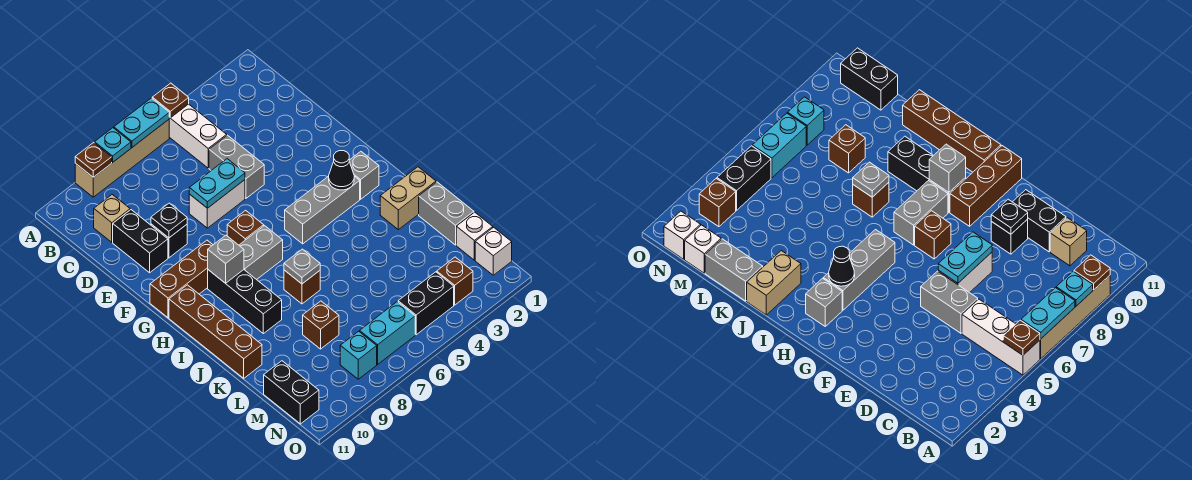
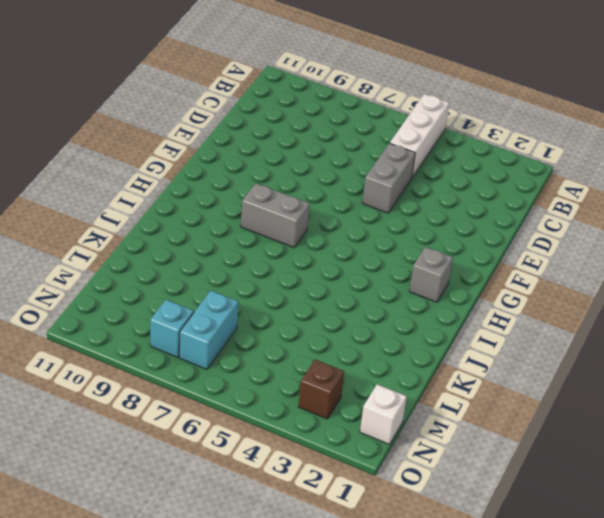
cyan brick M7:N7 level 1 -> cyan brick N6:N7 level 1
none -> tan brick A6:A9 level 1
none -> tan brick C10 level 1
none -> black brick D10:E10 level 1
none -> white brick E6:E7 level 1

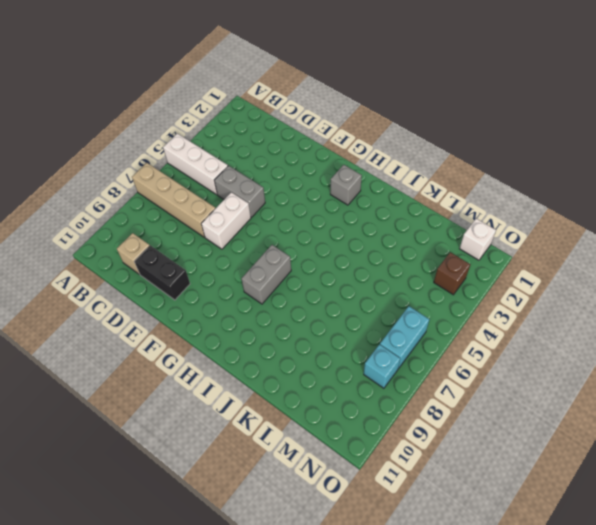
tan brick A7:D7 level 1 -> tan brick A6:A9 level 1
none -> black brick E9 level 1
none -> brown brick G7 level 1
none -> brown brick G9:G11 level 1
none -> grey brick H3:H5 level 1

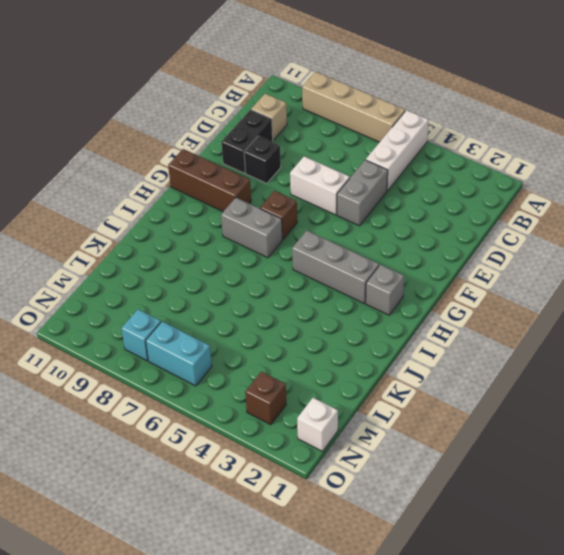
none -> black brick H9:J9 level 1
none -> brown brick H11:K11 level 1
none -> tan brick J1:J2 level 1
none -> brown brick J7 level 1

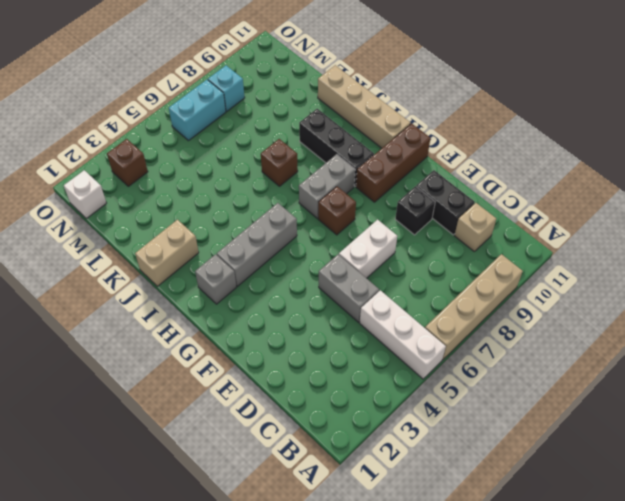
tan brick H11:K11 level 1 -> brown brick H11:K11 level 1
none -> grey brick K1:L1 level 1
none -> brown brick L8 level 1
none -> white brick M1 level 1
none -> black brick M11:N11 level 1

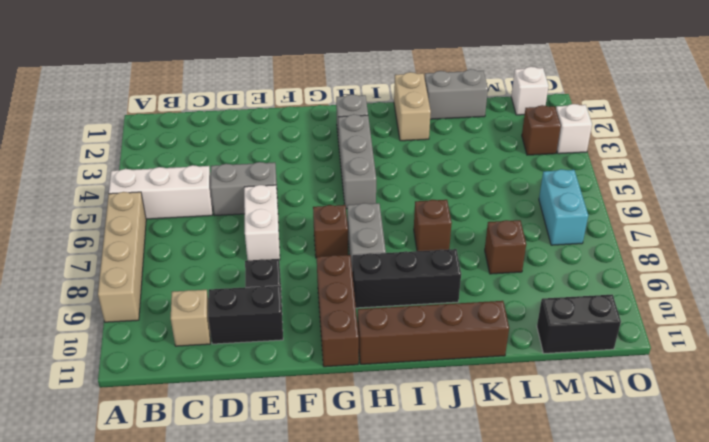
white brick O3 level 1 -> white brick M1 level 1
none -> black brick N4:N5 level 1
none -> cyan brick N8 level 1
none -> brown plate A5 level 2
none -> cyan plate A6:A7 level 2

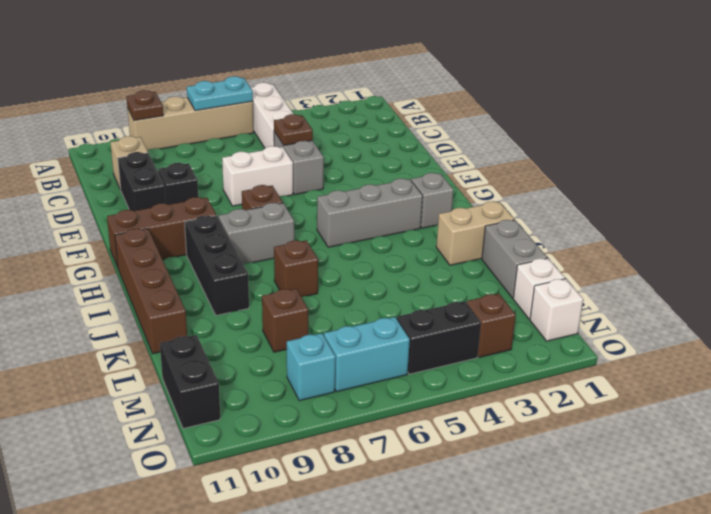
brown plate D5 level 2 -> brown plate A5 level 2
none -> cyan plate A8 level 2
none -> cyan plate E6:E7 level 2
none -> black plate E9 level 2
none -> black cone H3 level 2

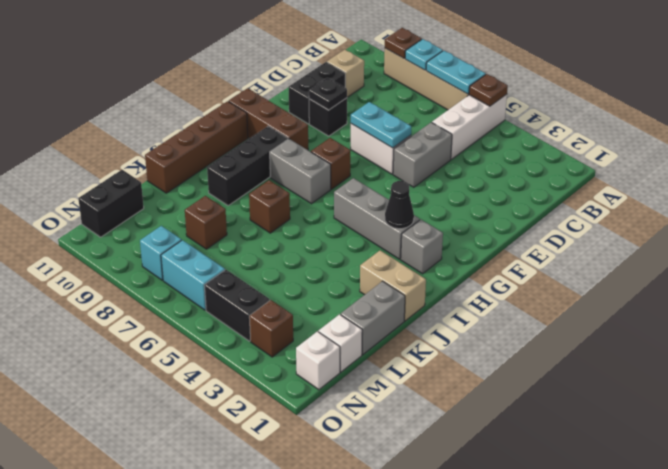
none -> grey brick H9 level 2
none -> grey plate J7 level 2

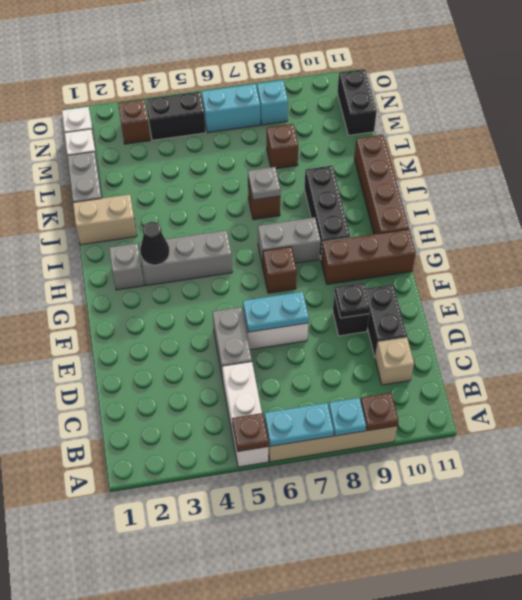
none -> grey brick H9 level 2

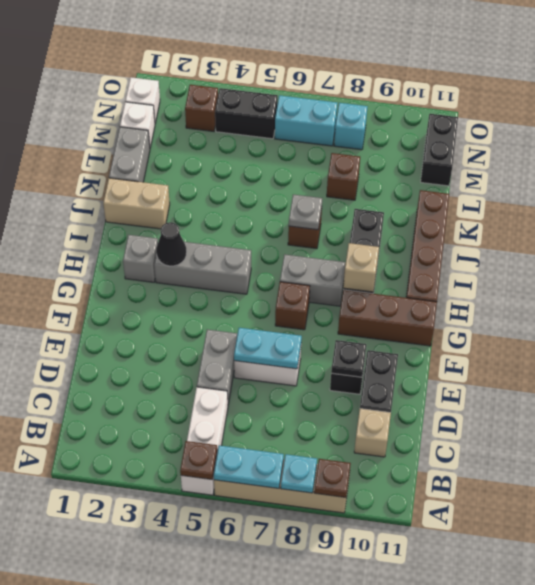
tan brick H9 level 2 -> grey brick H9 level 2

